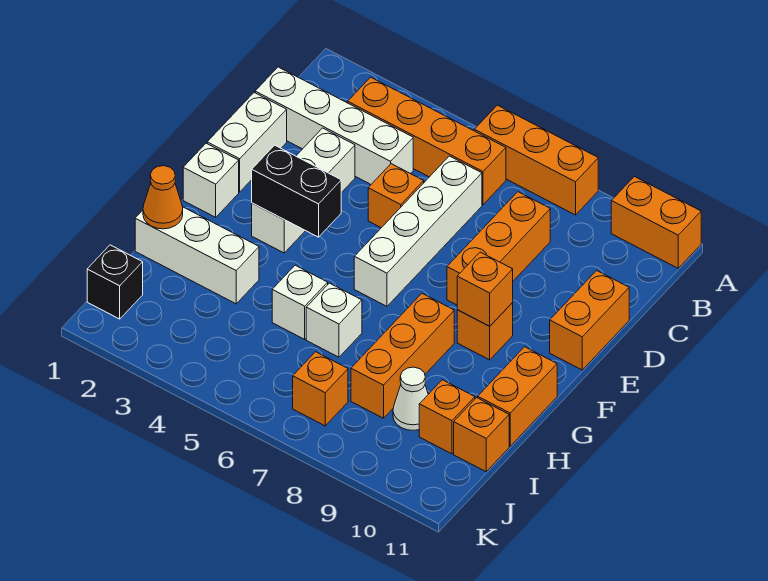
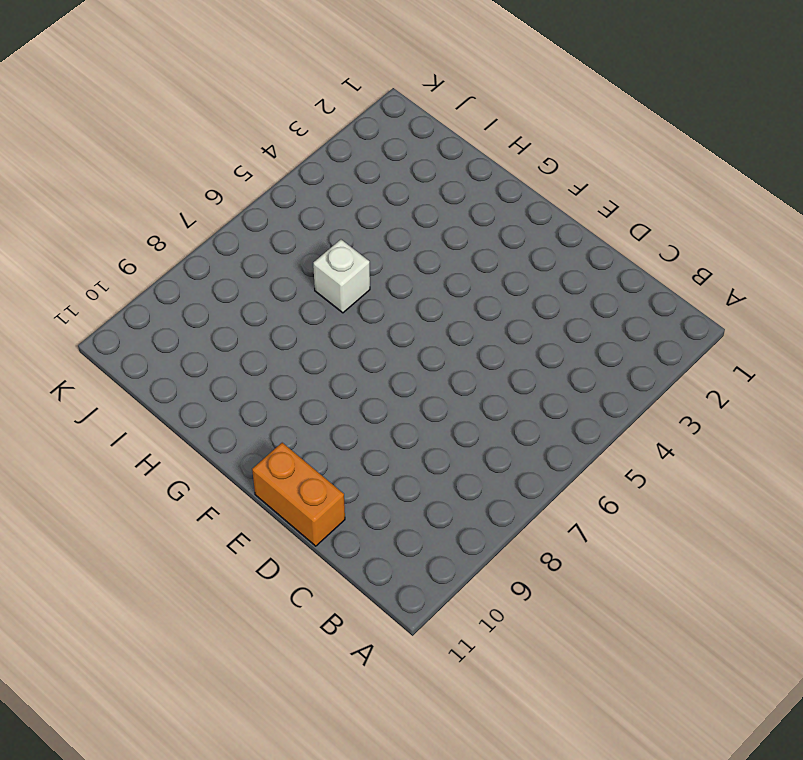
none -> orange brick A6:A8 level 1
none -> orange brick A10:A11 level 1
none -> orange brick B3:B6 level 1

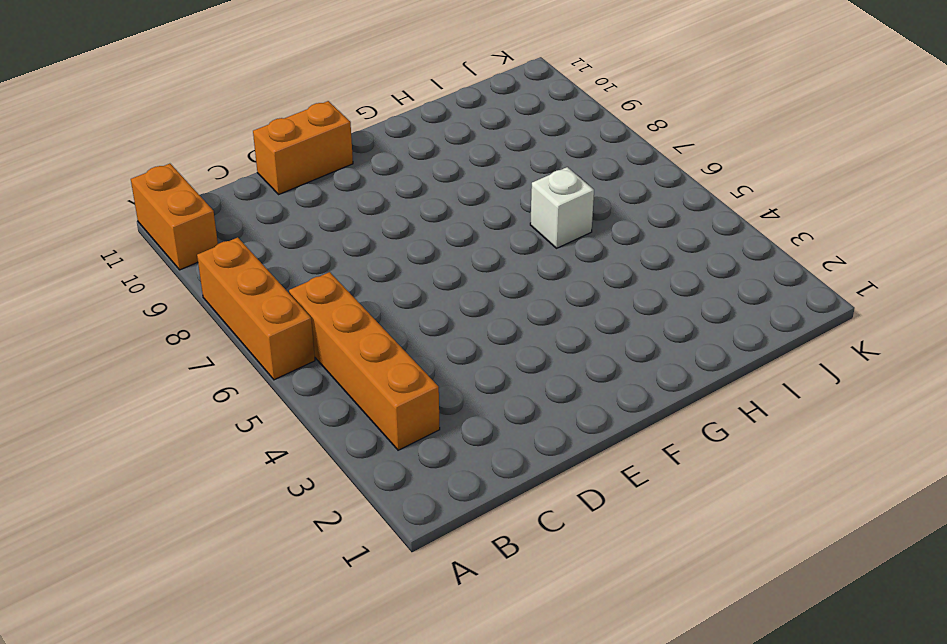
none -> white brick C1:C4 level 1
none -> white brick C6:F6 level 1
none -> orange brick C8:E8 level 1

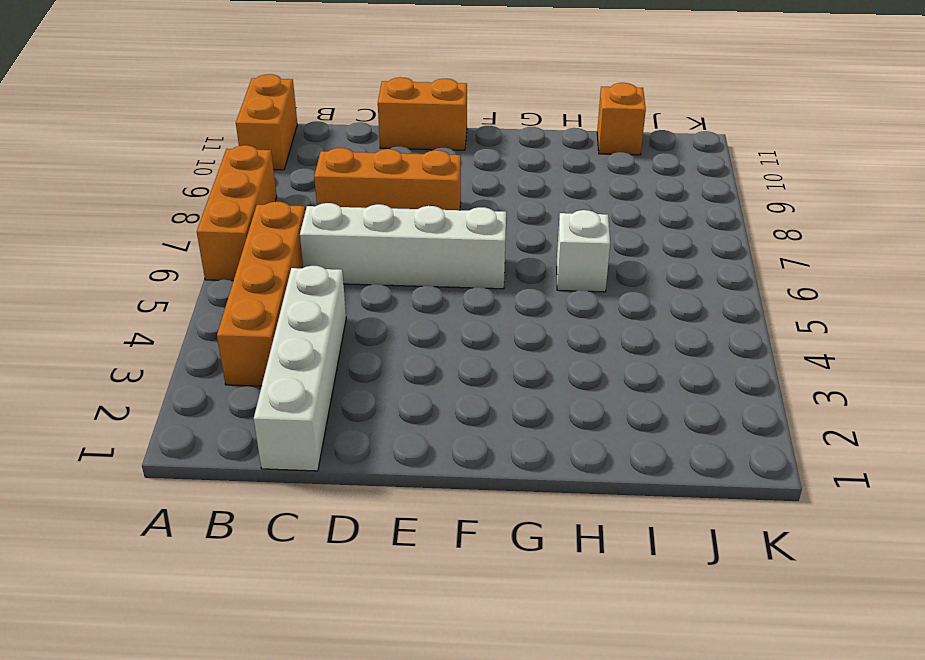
none -> white brick D1:E1 level 1
none -> white brick D3:F3 level 1
none -> orange brick D5 level 1

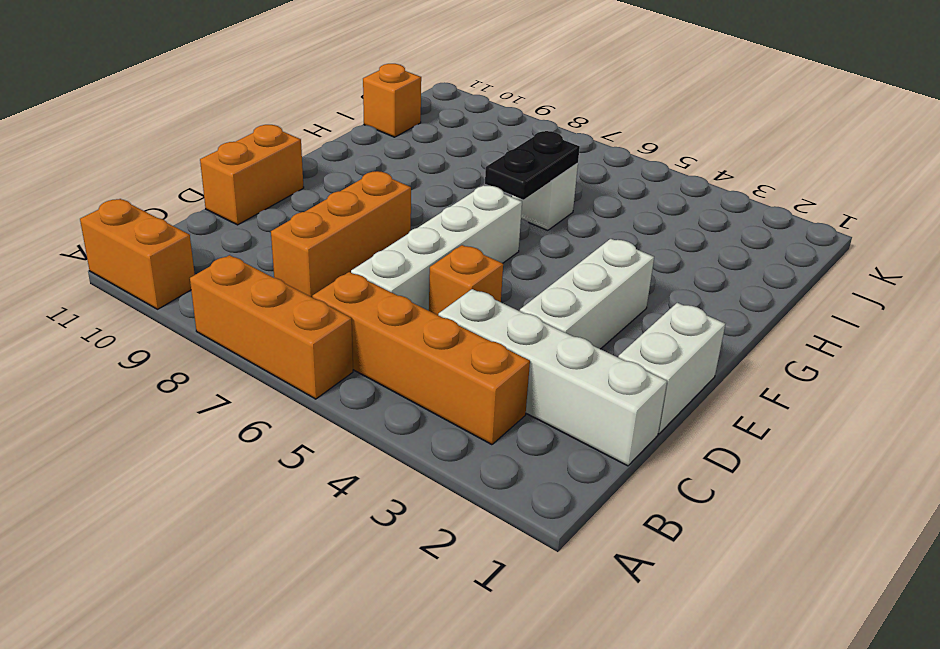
black plate G6:H6 level 2 -> none
none -> white brick F1 level 1
none -> orange brick F9 level 1
none -> orange brick G8:I8 level 1

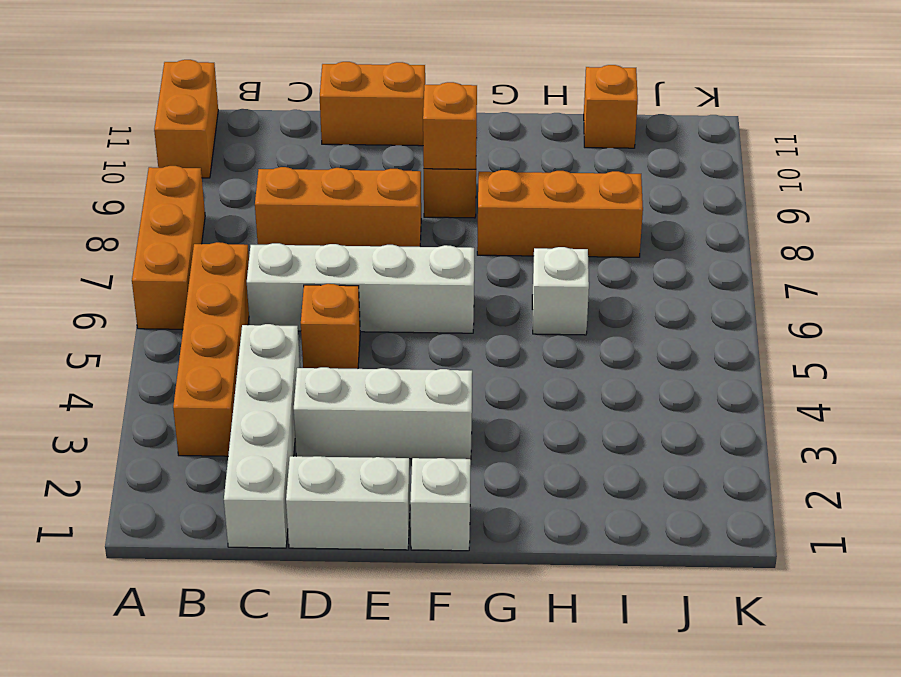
none -> orange brick G11:H11 level 1
none -> white brick H1:H3 level 1
none -> white brick H5 level 1

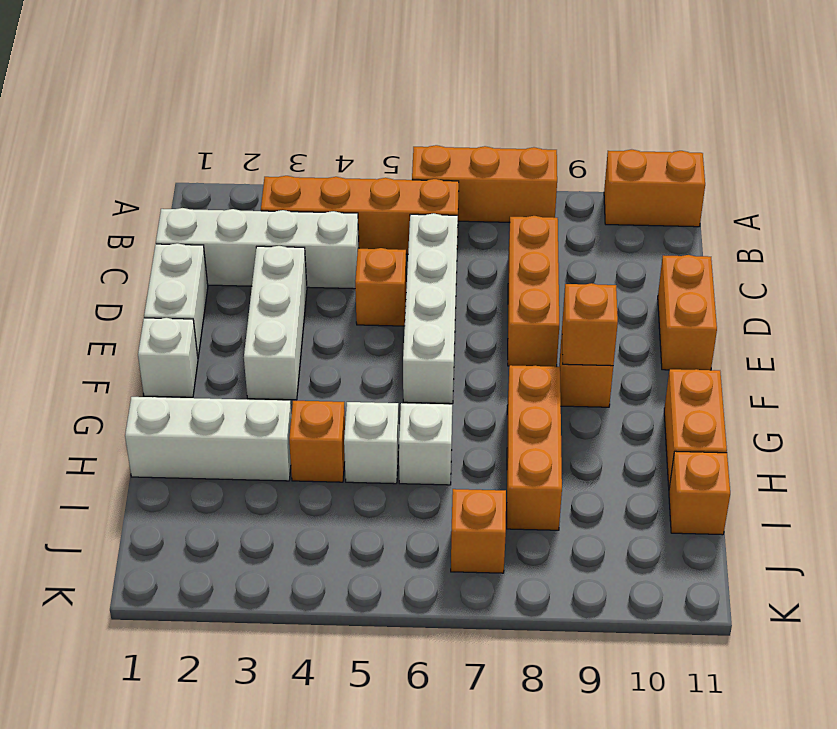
orange brick H4 level 1 -> orange brick I10 level 1
none -> white cone I9 level 1
none -> black brick J1 level 1
none -> black brick F3:F4 level 2

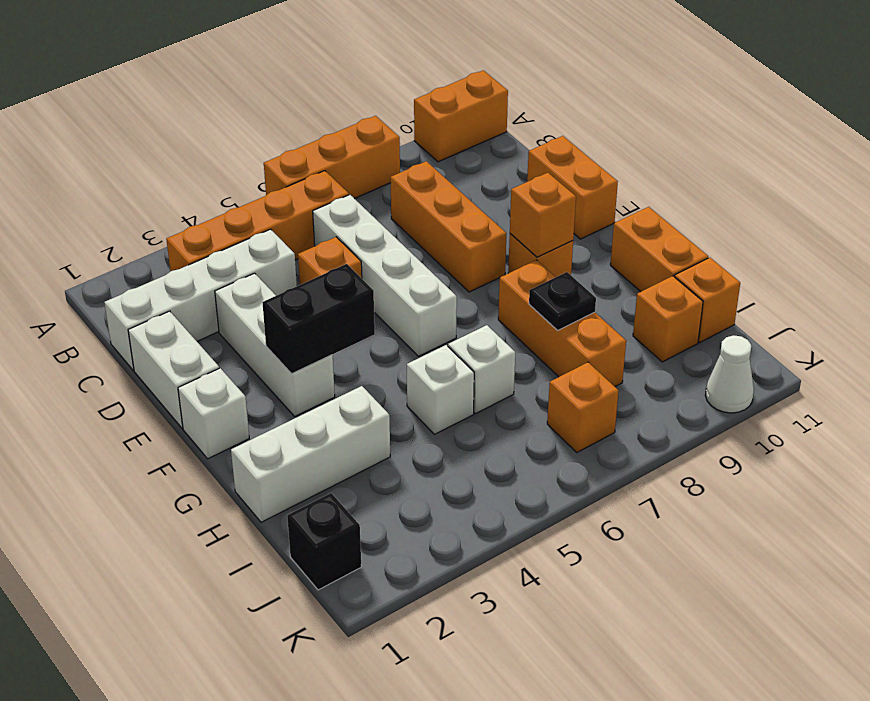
black plate H8 level 2 -> none
white cone K10 level 1 -> white cone I9 level 1
none -> orange cone H1 level 2

